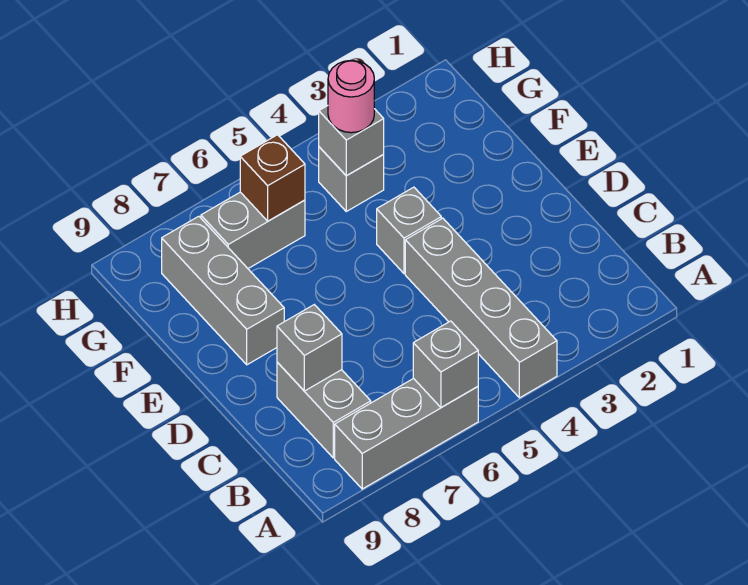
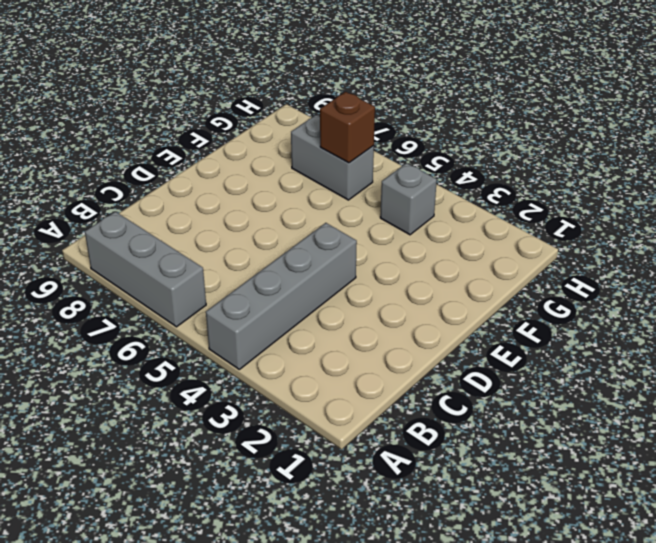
none -> grey brick B8:C8 level 1
none -> grey brick E4 level 1
none -> grey brick E8:G8 level 1

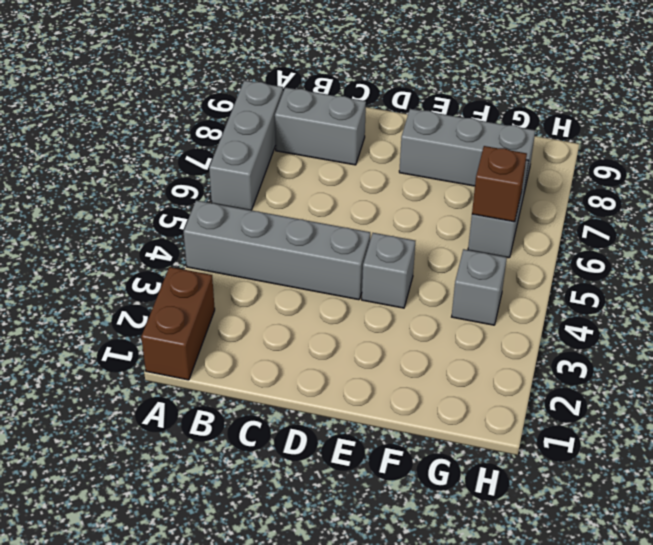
brown brick A1:A2 level 1 -> none
none -> grey brick A6 level 2
none -> grey brick C8 level 2
none -> grey brick G4 level 2

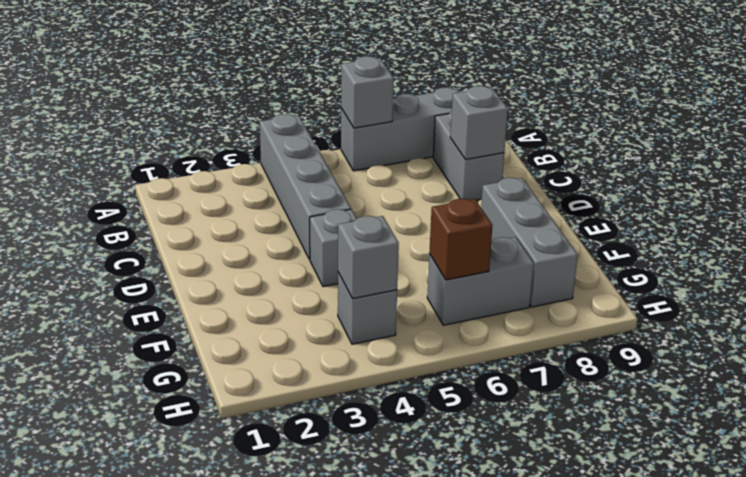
none -> pink round brick G4 level 3

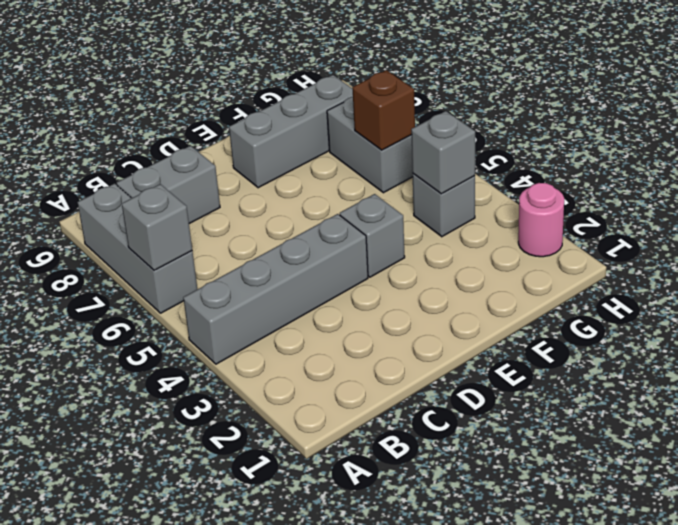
pink round brick H2 level 1 -> pink round brick G4 level 3
none -> grey brick C8 level 2

